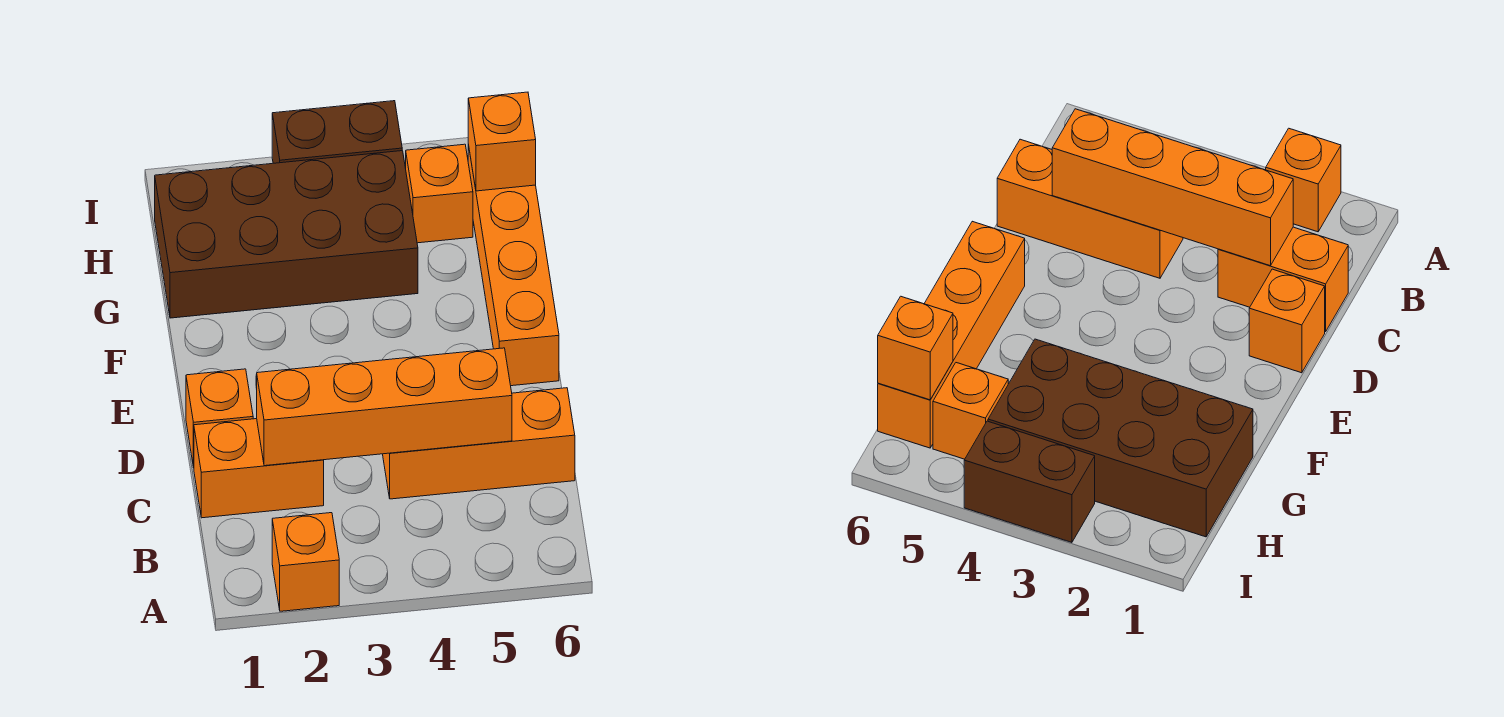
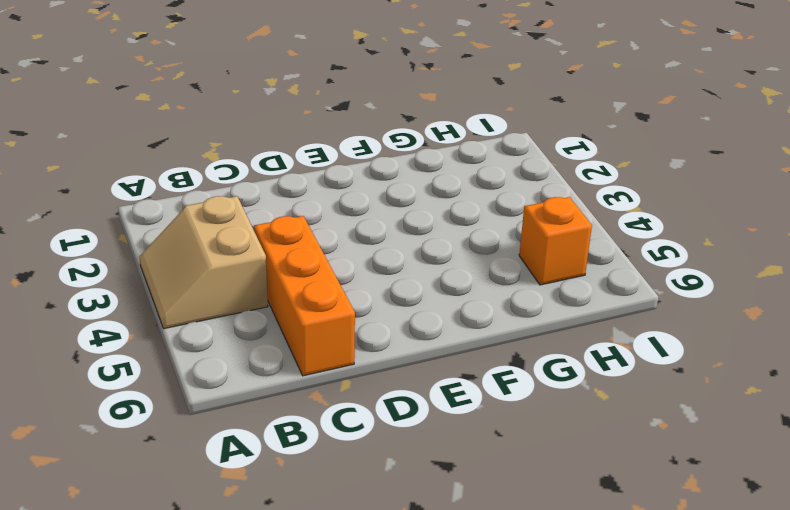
tan slope A3:B4 level 1 top B -> none
none -> orange brick A2 level 1
none -> orange brick C1:C2 level 1

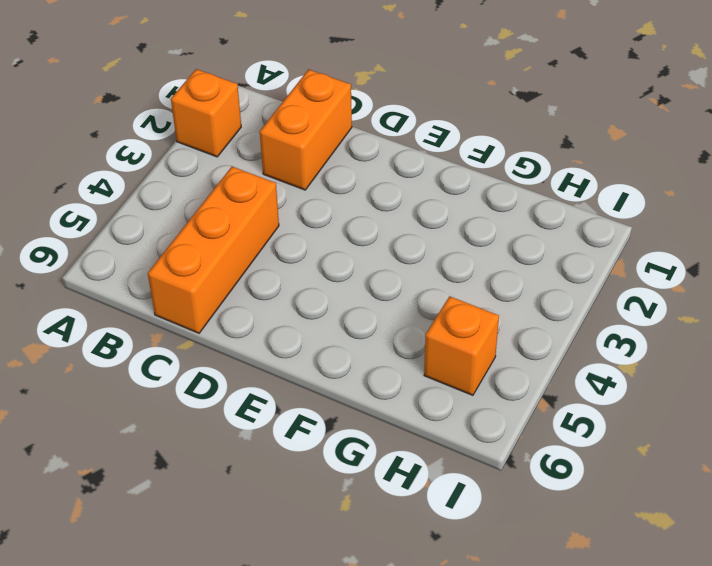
none -> orange brick D1 level 1
none -> orange brick E6:H6 level 1

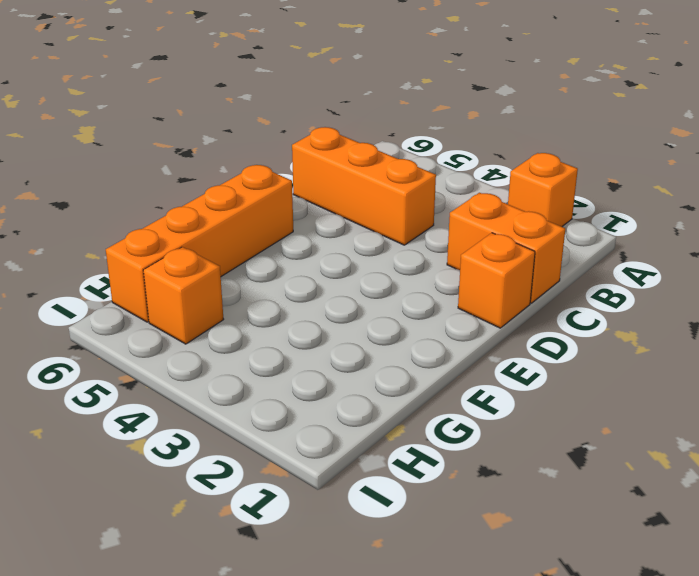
none -> brown brick G1:H4 level 1
none -> brown brick I3:I4 level 1

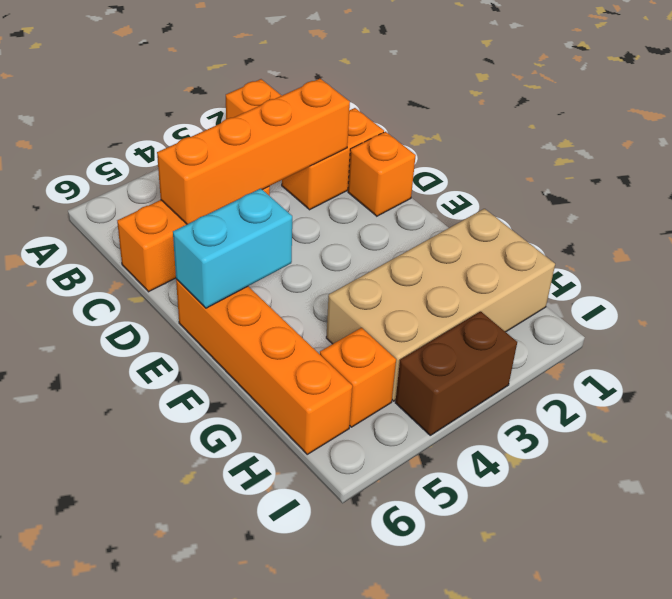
cyan brick E5:E6 level 2 -> none
tan brick G1:H4 level 1 -> brown brick G1:H4 level 1
none -> orange brick H6 level 2

